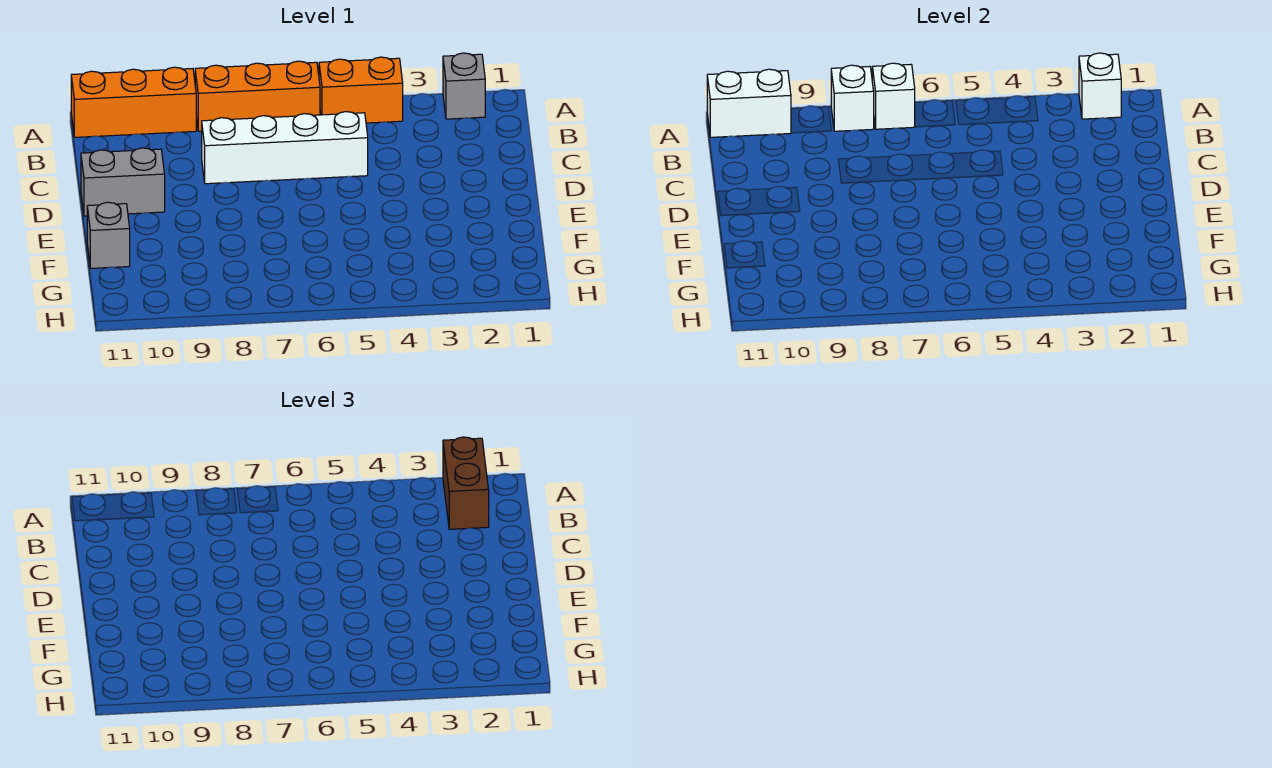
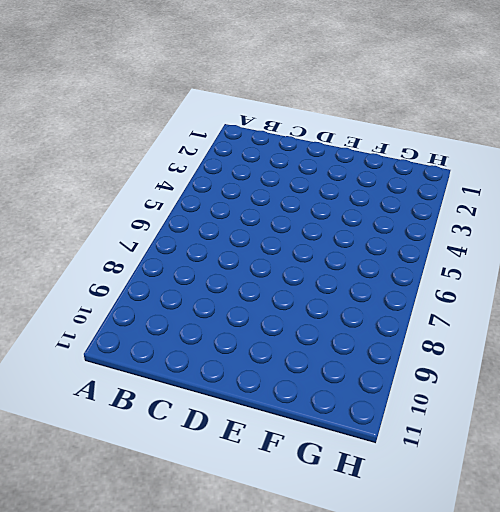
none -> grey brick A2 level 1
none -> orange brick A4:A5 level 1
none -> orange brick A6:A8 level 1

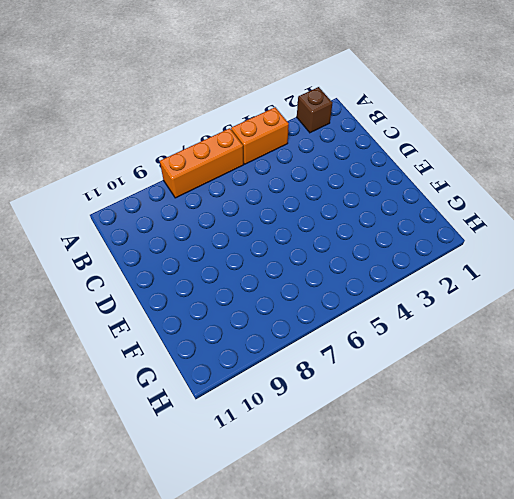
brown brick A2 level 1 -> grey brick A2 level 1
none -> orange brick A9:A11 level 1
none -> white brick C5:C8 level 1
none -> grey brick D10:D11 level 1

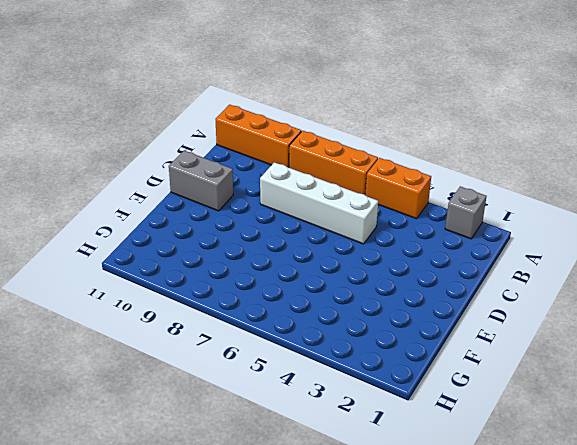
none -> grey brick F11 level 1
none -> white brick A2 level 2
none -> white brick A7 level 2

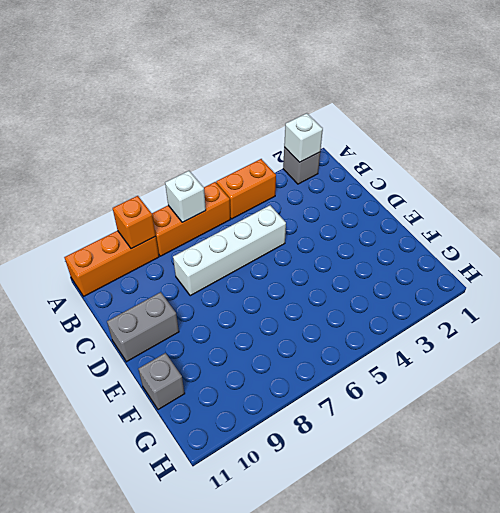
orange brick A9 level 2 -> none
none -> white brick A8 level 2
none -> white brick A10:A11 level 2
none -> brown brick A2:B2 level 3

